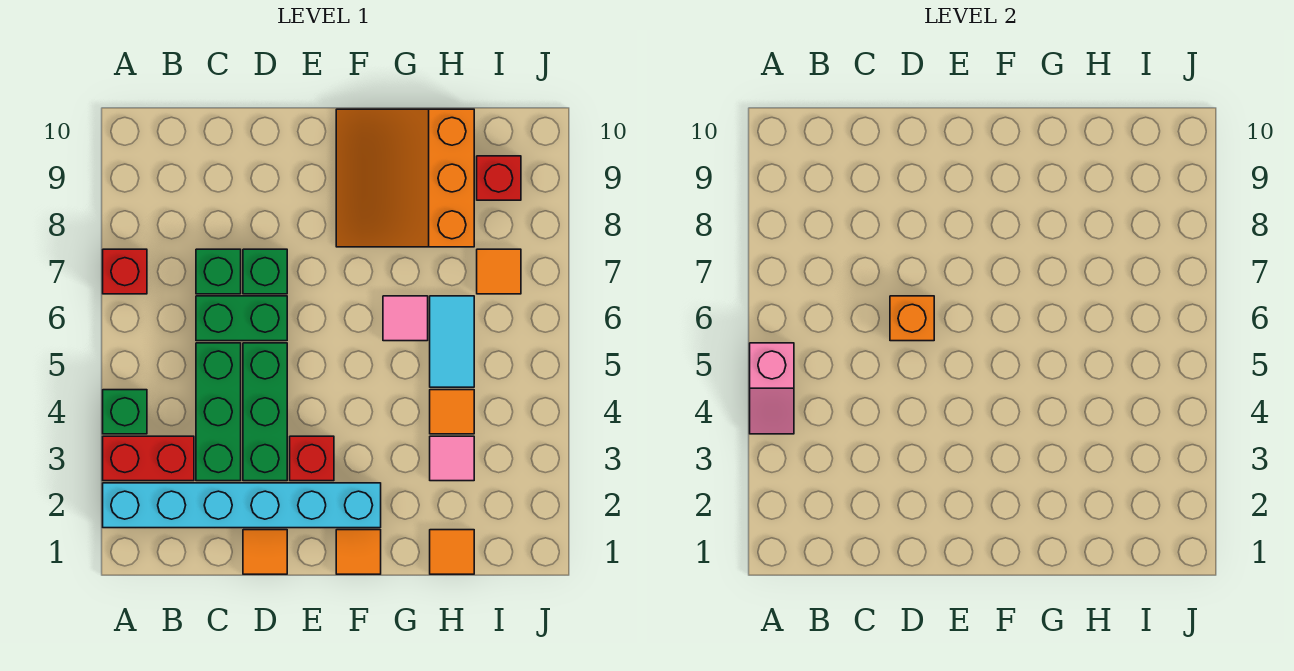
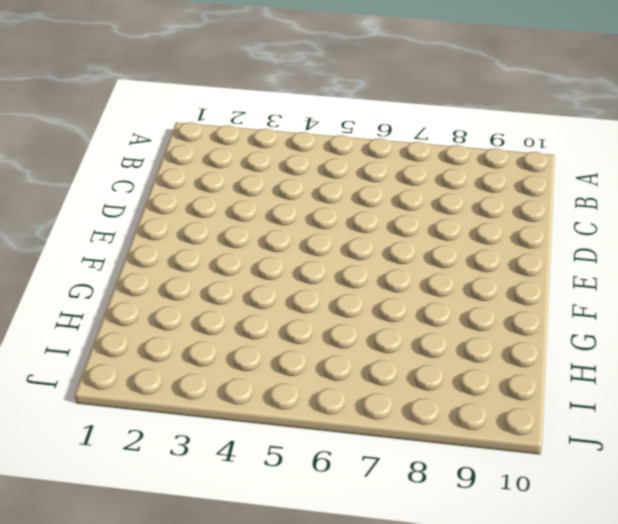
none -> cyan brick A2:F2 level 1
none -> red brick A3:B3 level 1
none -> green brick A4 level 1

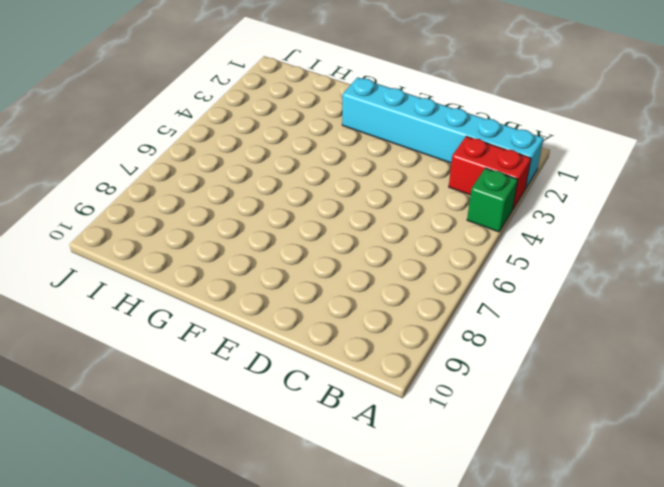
none -> red brick A7 level 1
none -> green brick C3:C5 level 1
none -> green brick C6:D6 level 1

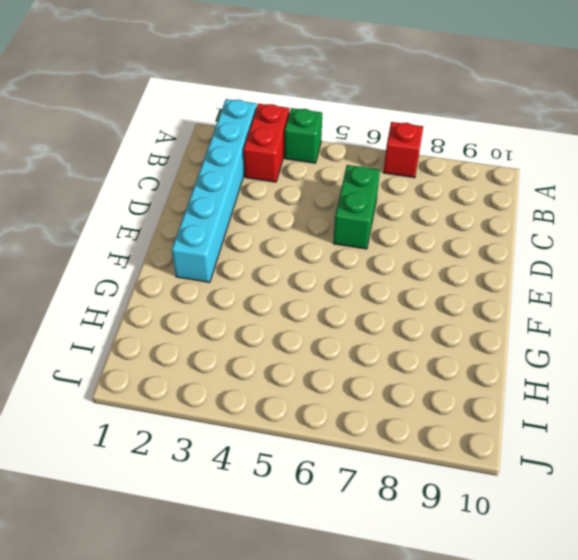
none -> green brick C3:C5 level 1
none -> green brick C7 level 1
none -> orange tile D1 level 1

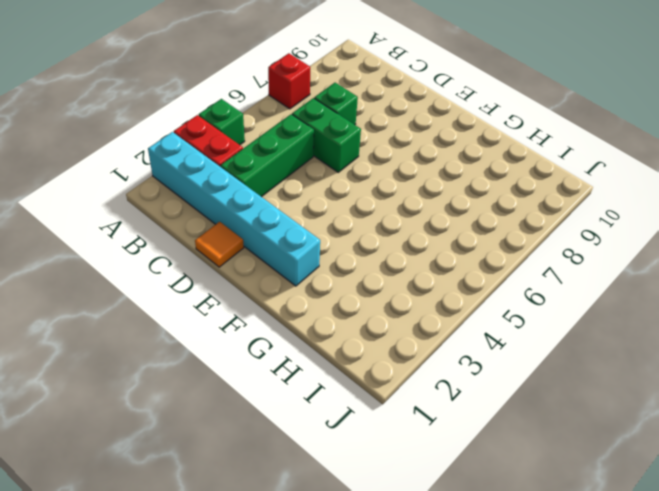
none -> green brick D3:D5 level 1
none -> green brick D7 level 1
none -> red brick E3 level 1

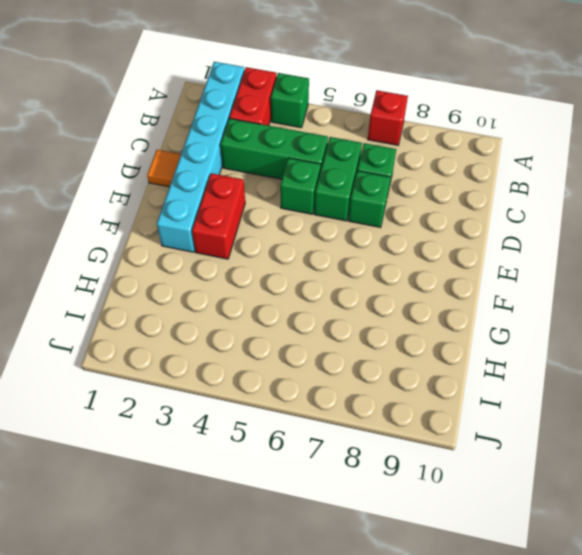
green brick D5 level 1 -> green brick D3:D5 level 1
red brick E3:F3 level 1 -> red brick E3 level 1
none -> orange tile F1 level 1
none -> orange slope F8:H10 level 1 top H
none -> pink tile G6 level 1

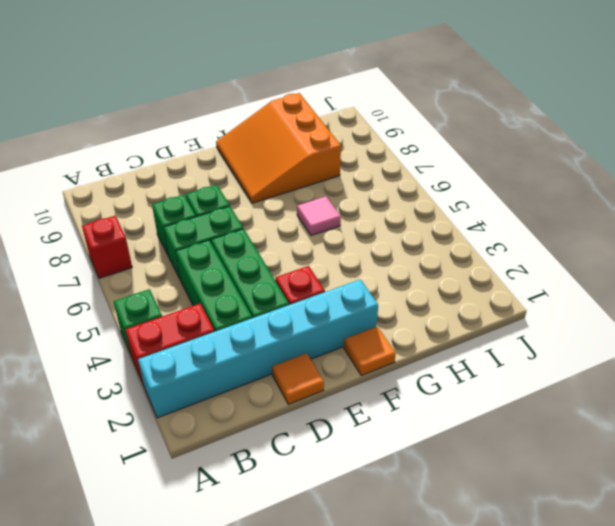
none -> orange tile H1 level 1
none -> pink tile H3 level 1
none -> orange tile H4 level 1

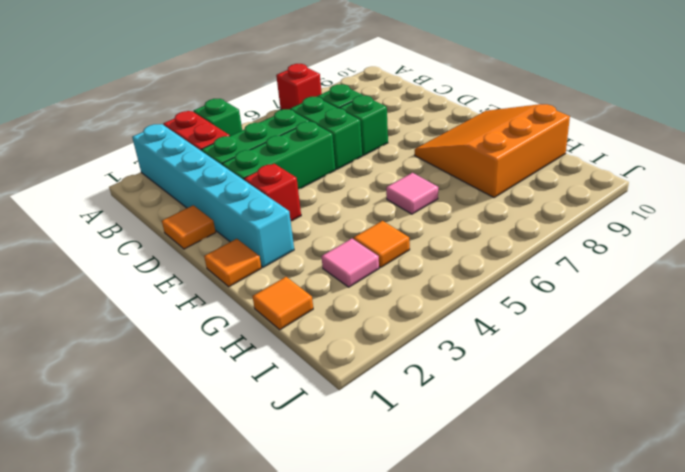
none -> cyan tile H5:H6 level 1
none -> orange tile I7 level 1
none -> red brick I9 level 1

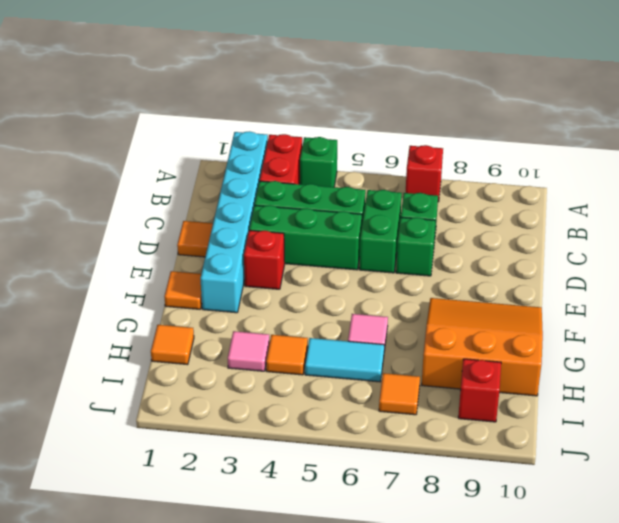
none -> pink slope A4:A5 level 2 top 5
none -> orange brick D6 level 2

